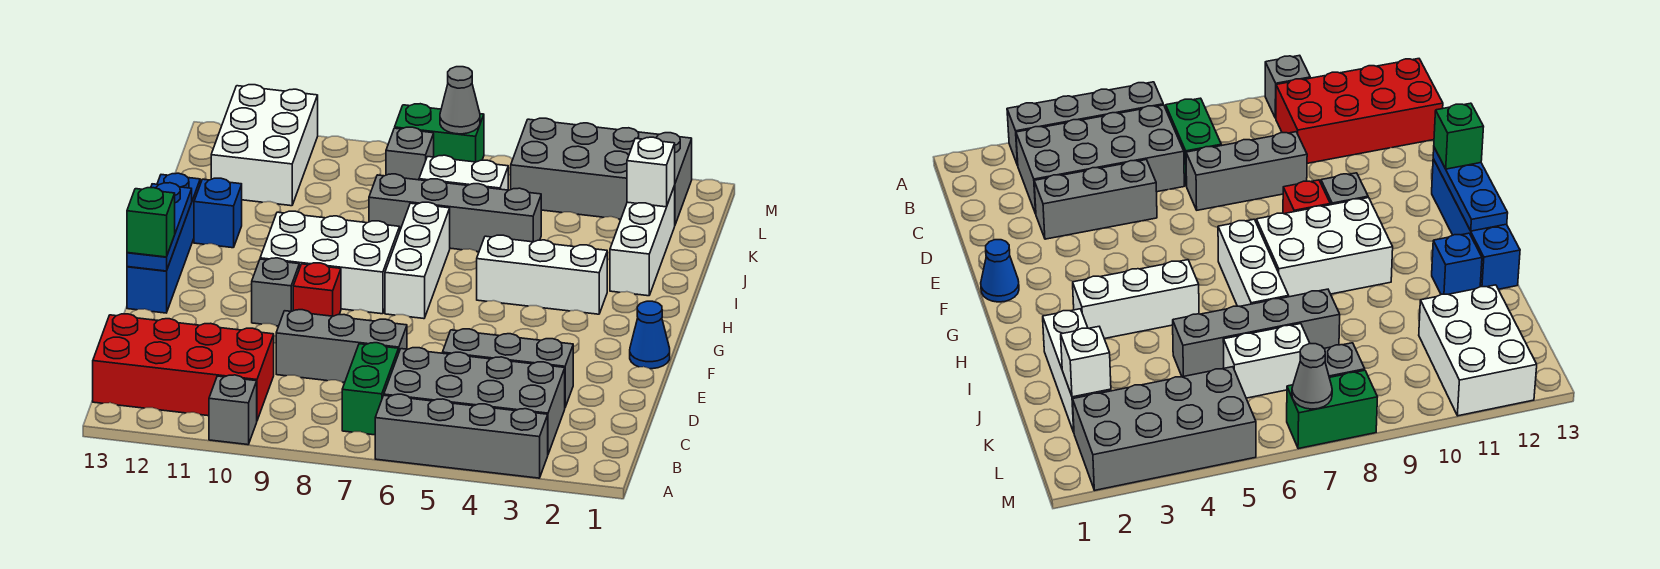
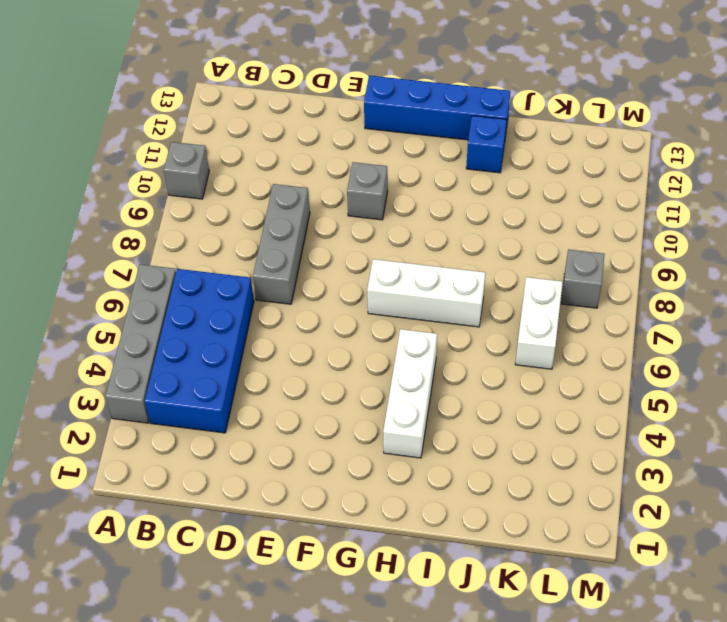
blue brick B3:C6 level 1 -> grey brick B3:C6 level 1
none -> green brick B7:C7 level 1
none -> red brick B10:C13 level 1
none -> grey brick D3:D5 level 1

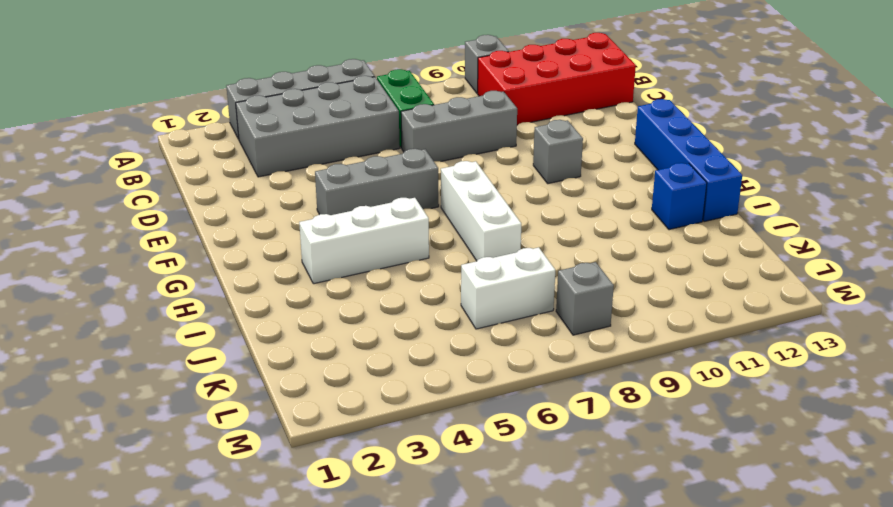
grey brick F4:F6 level 1 -> grey brick D3:D5 level 1
none -> blue cone F1 level 1
none -> red brick F9 level 1
none -> white brick G8:H10 level 1

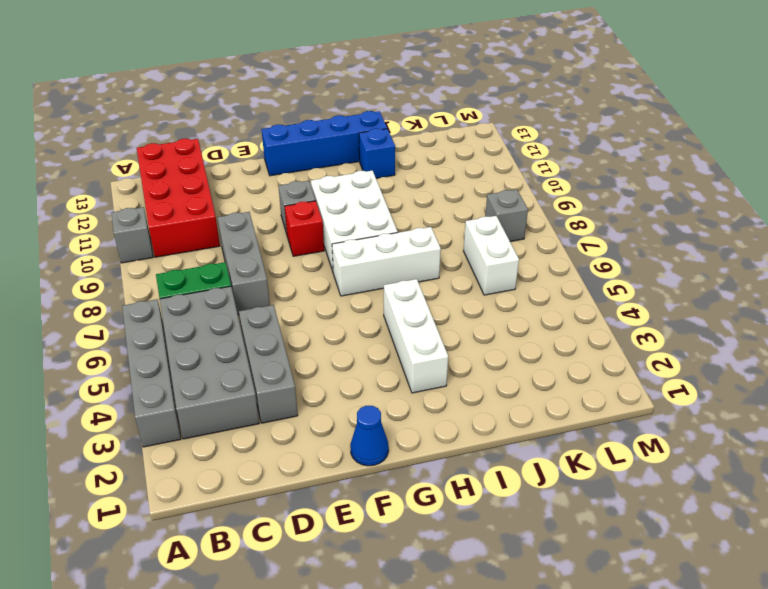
none -> white brick I2:K2 level 1
none -> grey brick J5:J8 level 1
none -> white brick K11:M12 level 1

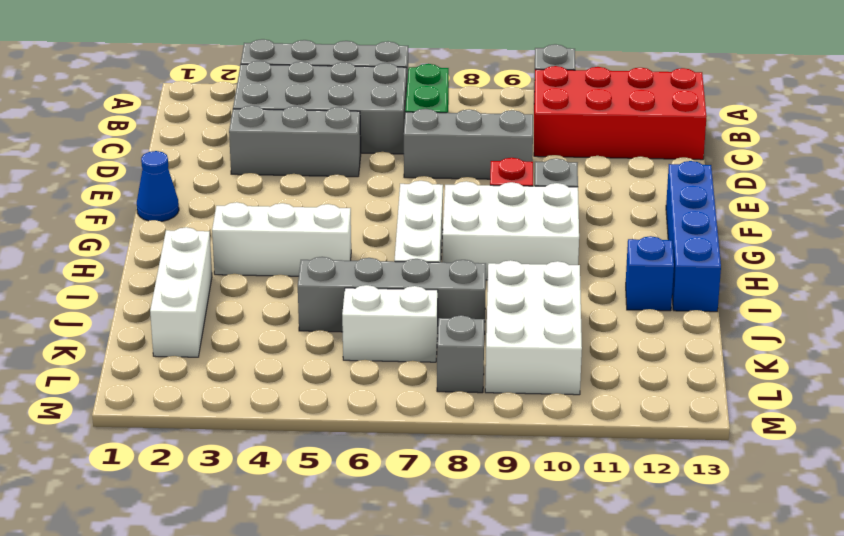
white brick J9:L10 level 1 -> white brick K11:M12 level 1
none -> grey brick L2:M5 level 1
none -> green brick M7:M8 level 1
none -> blue plate F13:H13 level 2

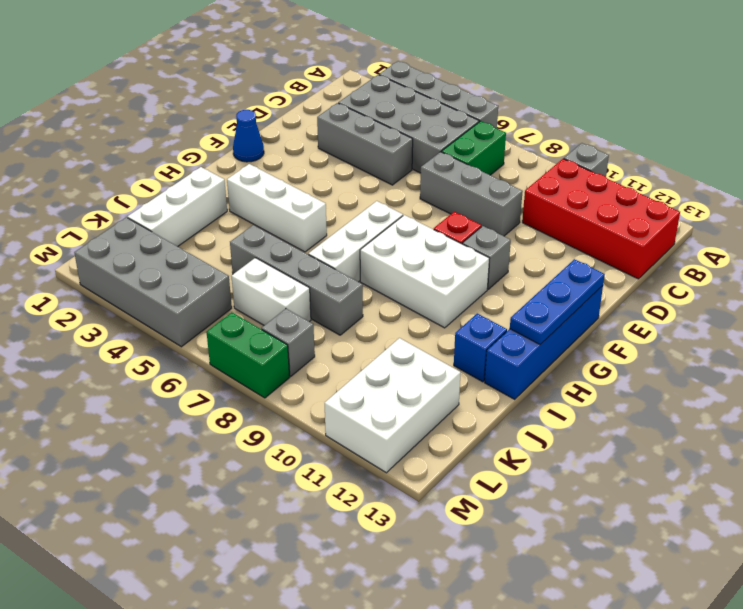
none -> white brick K2 level 2
none -> grey cone M7 level 2
none -> green brick F13 level 3

